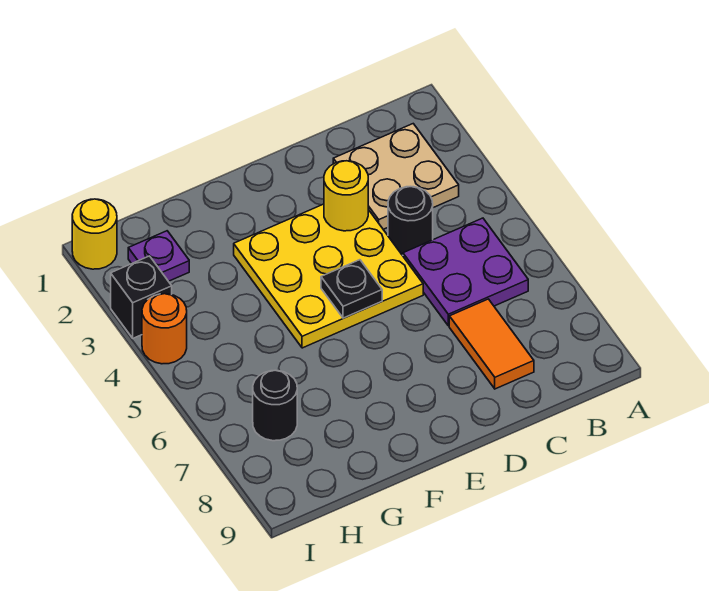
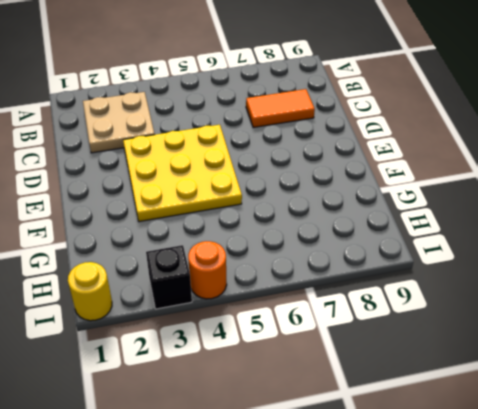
none -> purple plate B5:C6 level 1
none -> black round brick C4 level 1
none -> purple plate H2 level 1

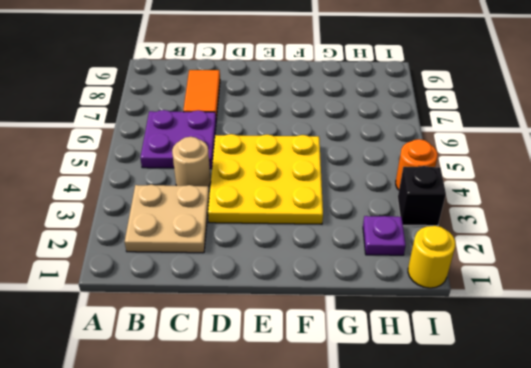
tan round brick C4 level 1 -> black round brick C4 level 1
none -> black round brick H7 level 1
none -> yellow round brick D3 level 2
none -> black plate E5 level 2

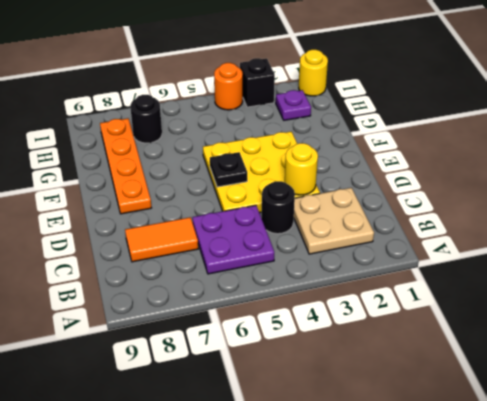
orange plate E8:H8 level 1 -> none

